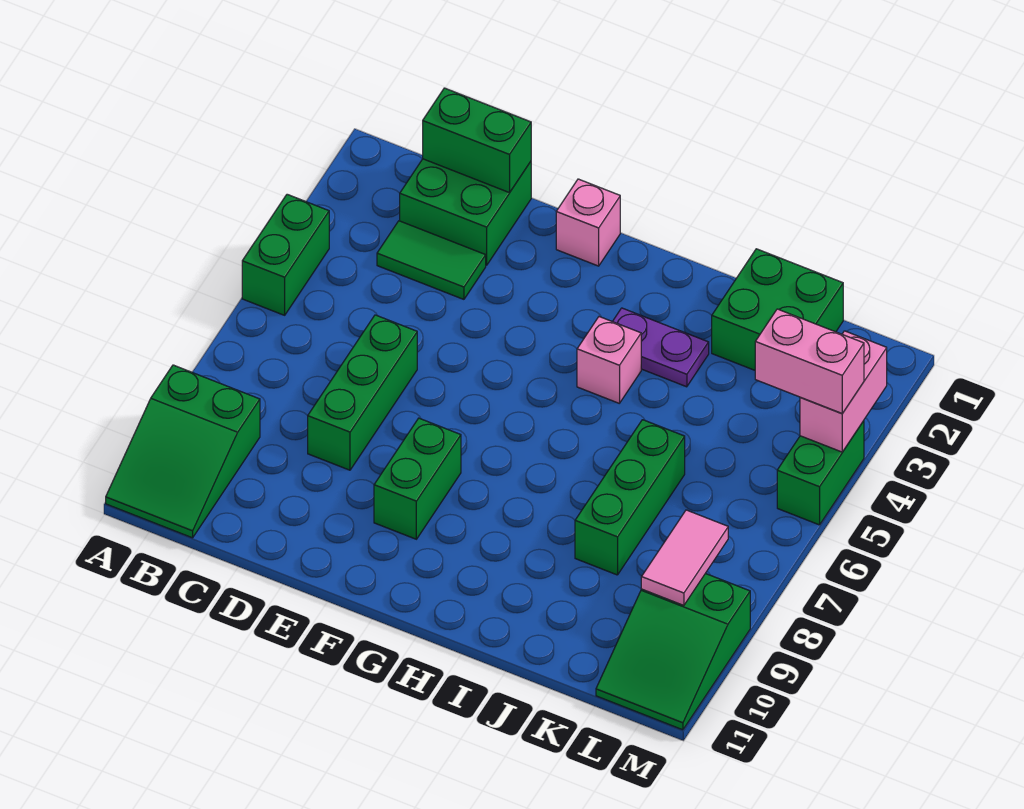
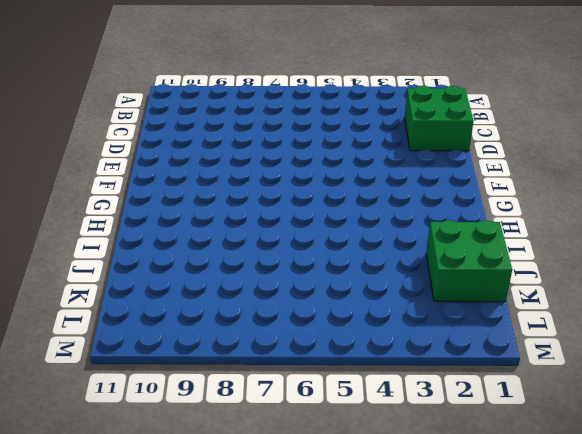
none -> green brick A4:A5 level 1
none -> green slope A9:B11 level 1 top 9
none -> green tile C3:D3 level 1

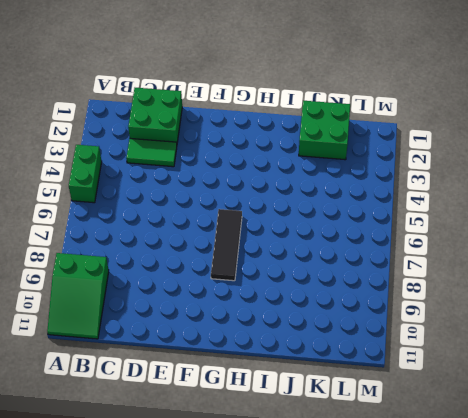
black tile G6:G8 level 1 -> none
none -> green brick D6:D8 level 1
none -> pink brick F1 level 1
none -> green brick F8:F9 level 1

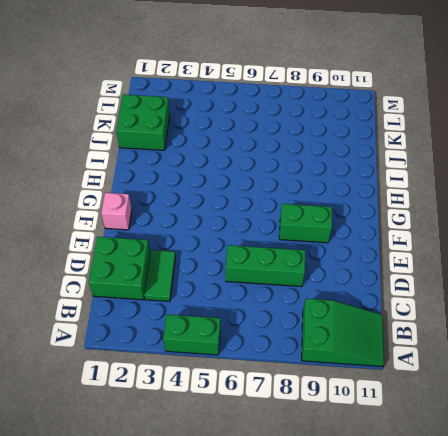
none -> purple plate H3:I3 level 1
none -> pink brick H4 level 1
none -> green brick J6:J8 level 1

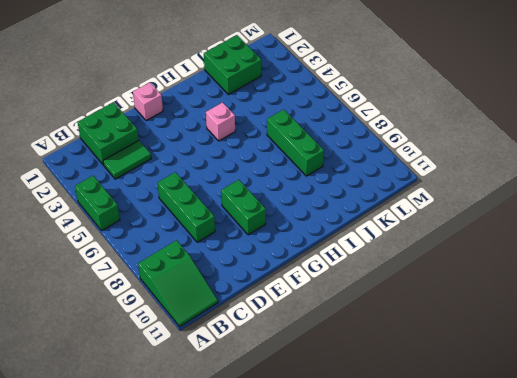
none -> purple plate H3:I3 level 1
none -> green slope L9:M11 level 1 top 9
none -> green brick M4:M5 level 1

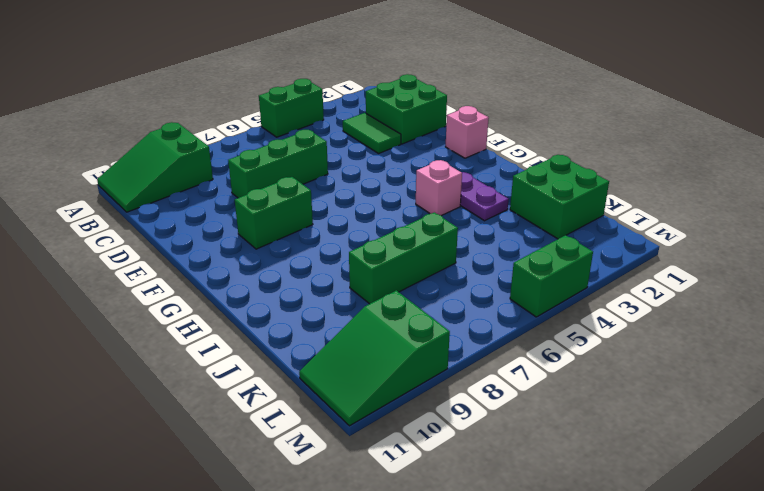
none -> green brick C1:D1 level 2
none -> pink tile L8:L9 level 2
none -> pink brick M3:M4 level 2

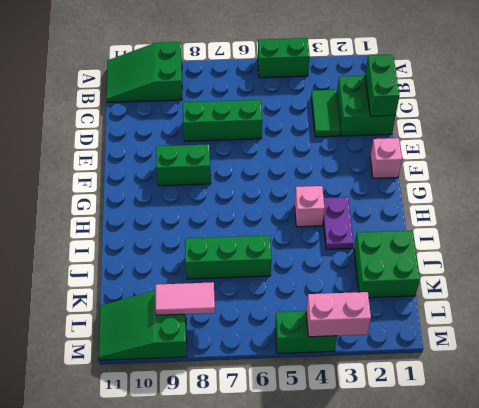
none -> pink brick L4:M4 level 3

